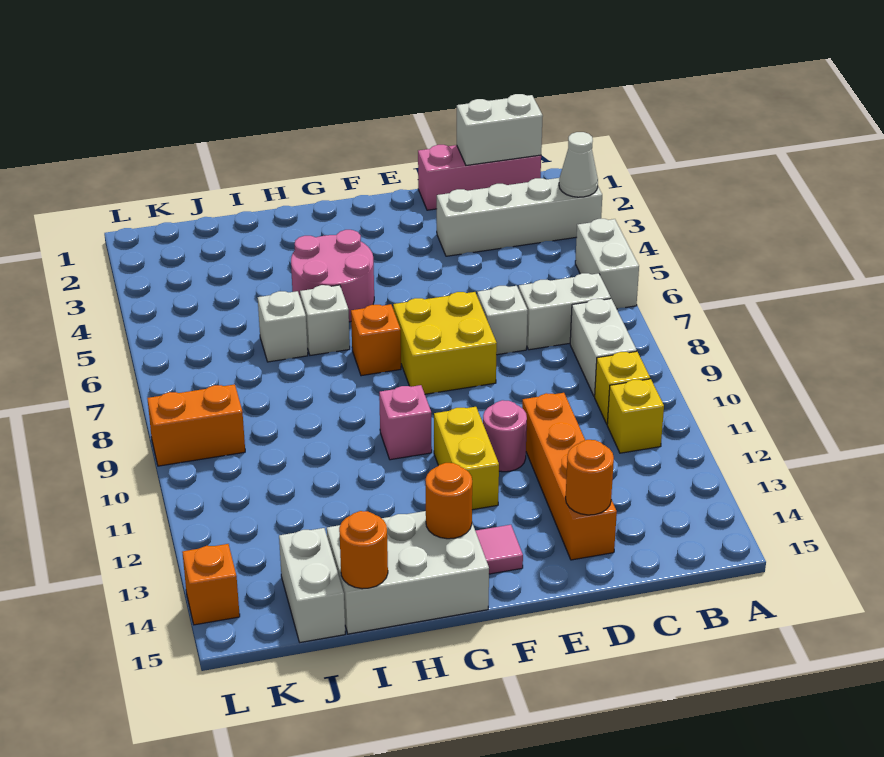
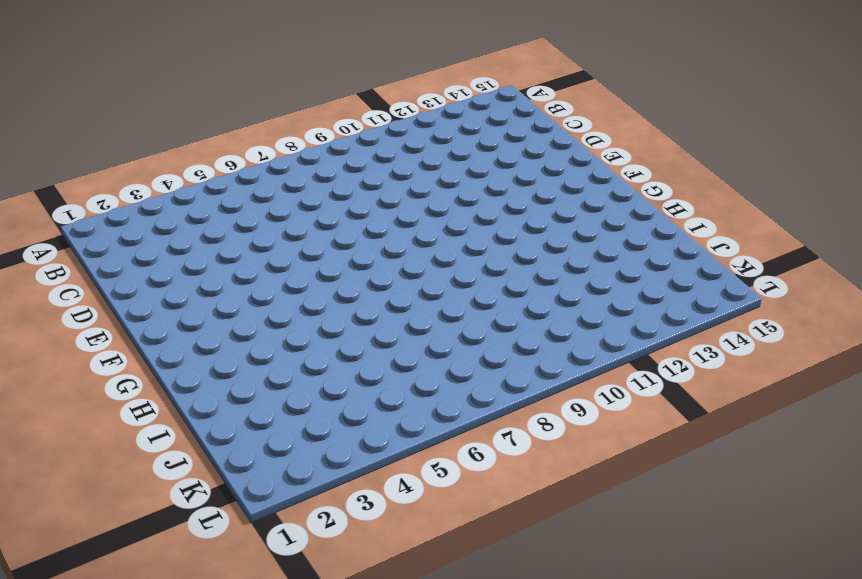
none -> white brick A3:D3 level 1
none -> white brick A5:A6 level 1
none -> pink brick B1:D1 level 1

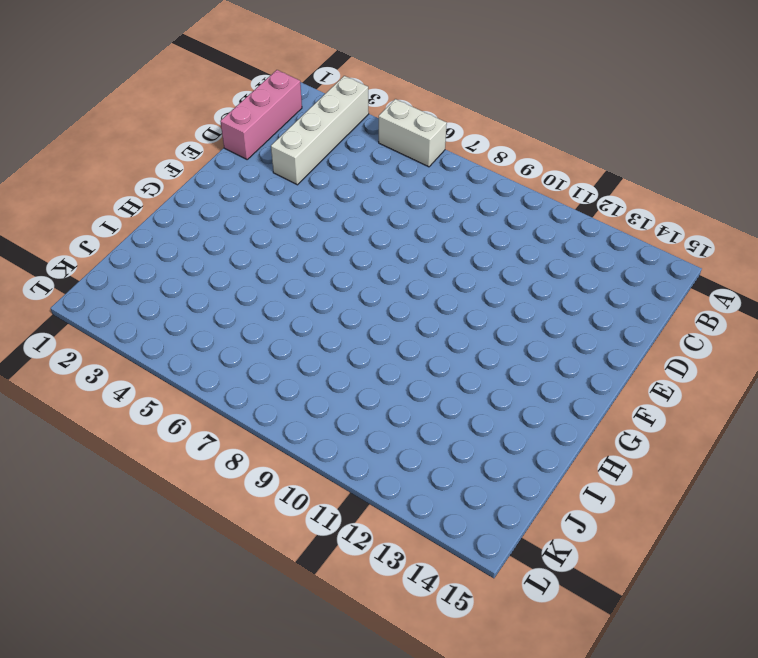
none -> white brick B7:C7 level 1
none -> white brick B8:B9 level 1
none -> yellow brick B10 level 1

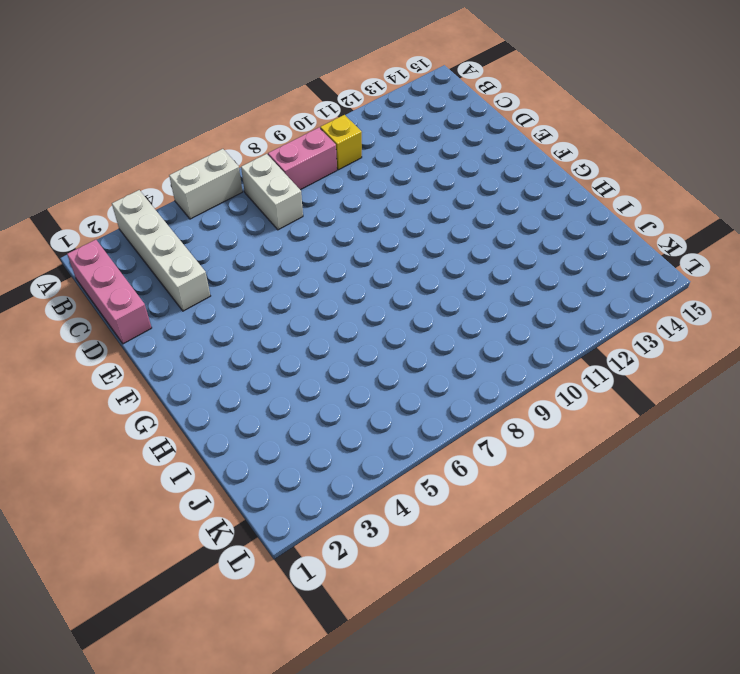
pink brick B8:B9 level 1 -> white brick B8:B9 level 1
none -> yellow brick B11 level 1
none -> white brick D7 level 1
none -> orange brick D11:D14 level 1

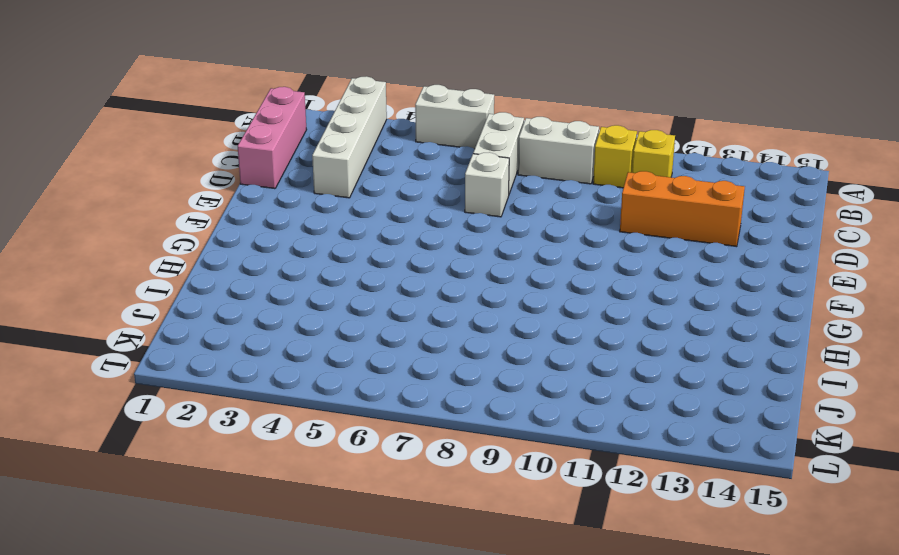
orange brick D11:D13 level 1 -> orange brick D11:D14 level 1
none -> yellow brick E7:F8 level 1
none -> pink round brick E11 level 1
none -> yellow brick F11:F12 level 1

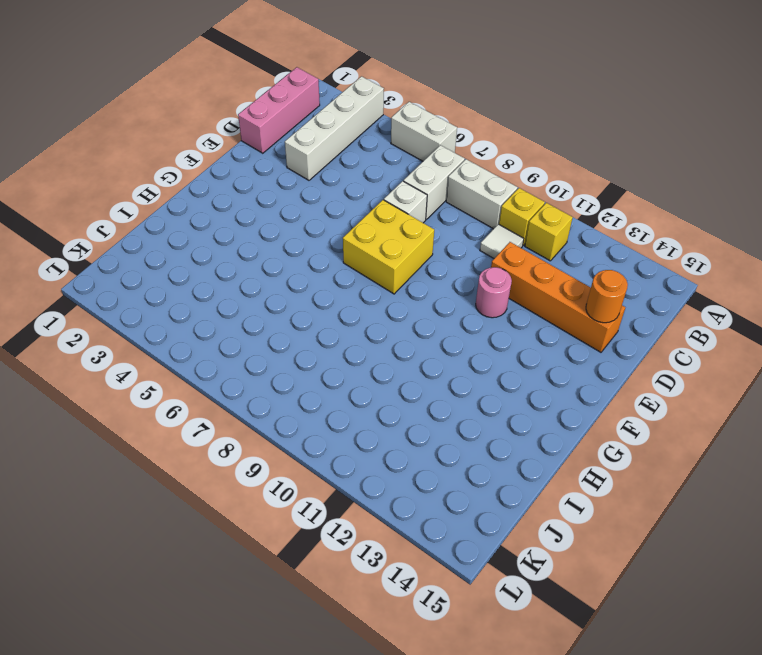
white tile C10 level 1 -> none
none -> yellow brick F11:F12 level 1
none -> pink tile F14 level 1
none -> pink round brick G4:H5 level 1

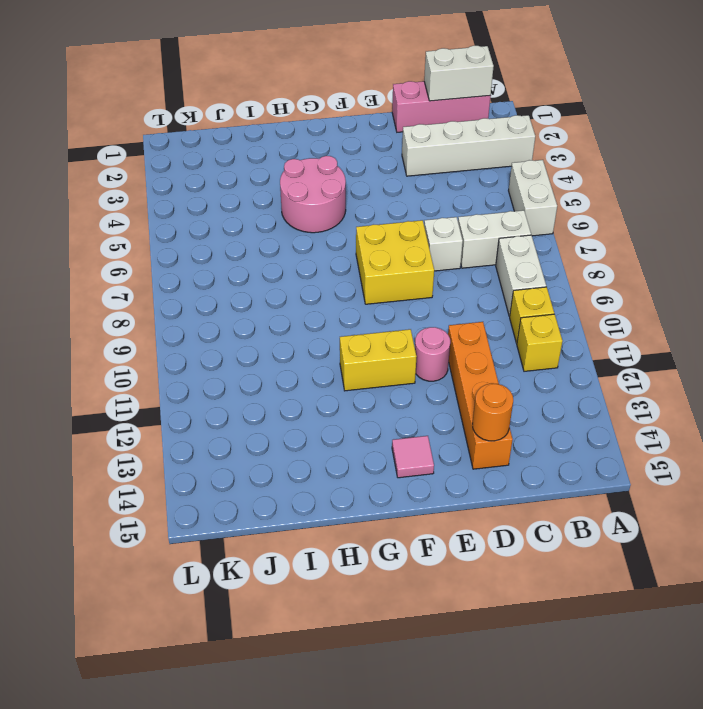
yellow brick F11:G11 level 1 -> yellow brick F11:F12 level 1
none -> orange brick G7 level 1
none -> pink brick G10 level 1
none -> white brick G14:I15 level 1

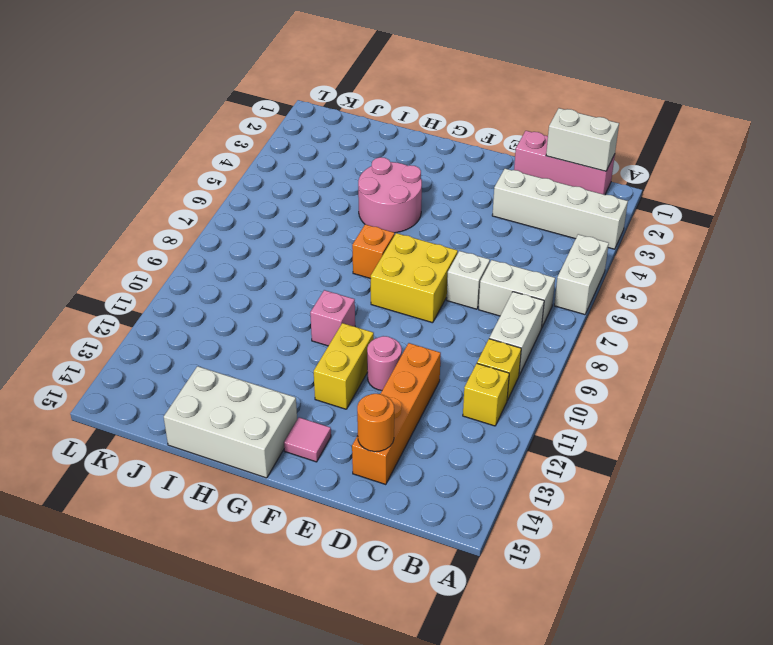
none -> white brick H6 level 1
none -> white brick I6 level 1
none -> white brick J14:J15 level 1

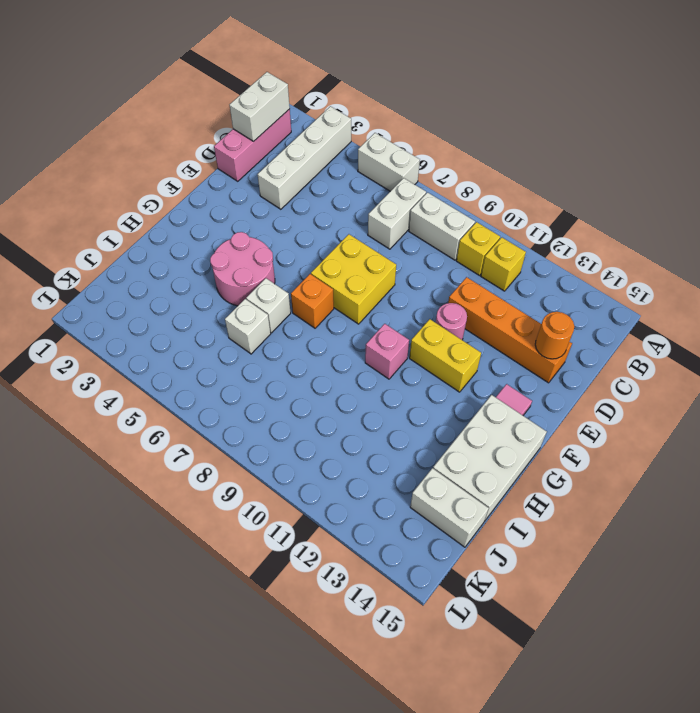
none -> white brick D7 level 1
none -> orange brick K9:L9 level 1
none -> orange brick L14 level 1

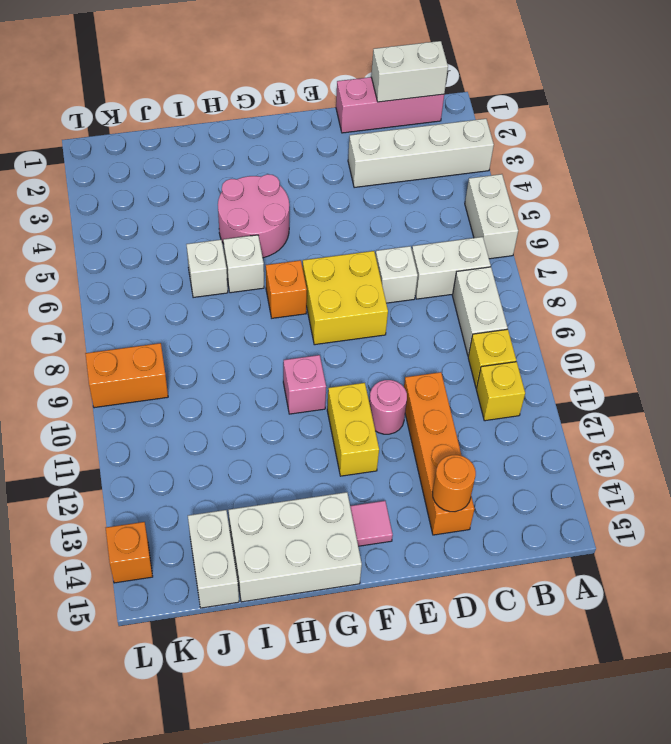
none -> white cone A3 level 2
none -> orange round brick G14 level 2
none -> orange round brick I15 level 2

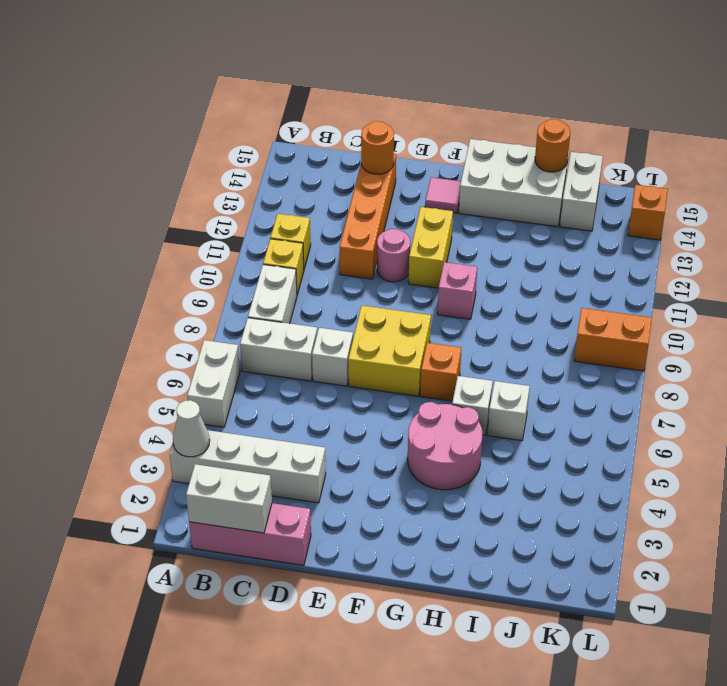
none -> orange round brick G14 level 2

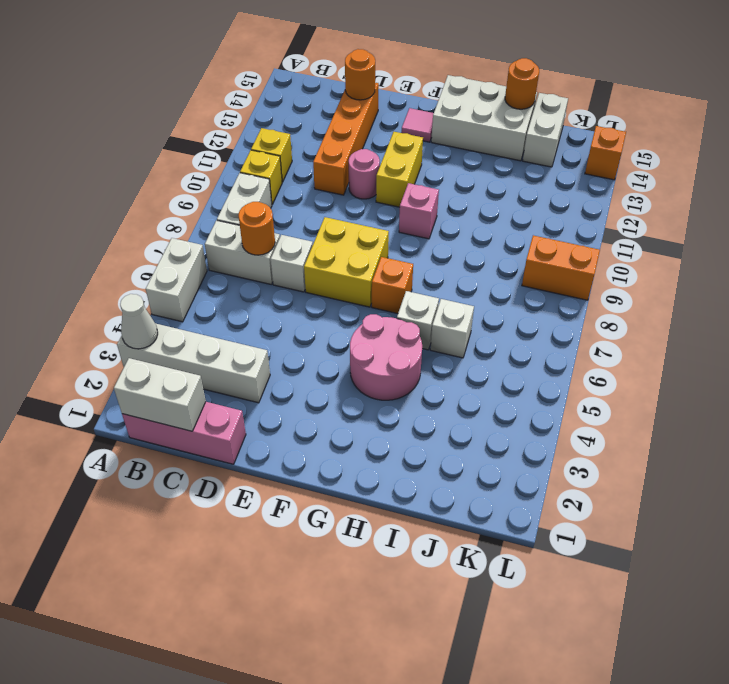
orange round brick C7 level 2 -> orange round brick G14 level 2

